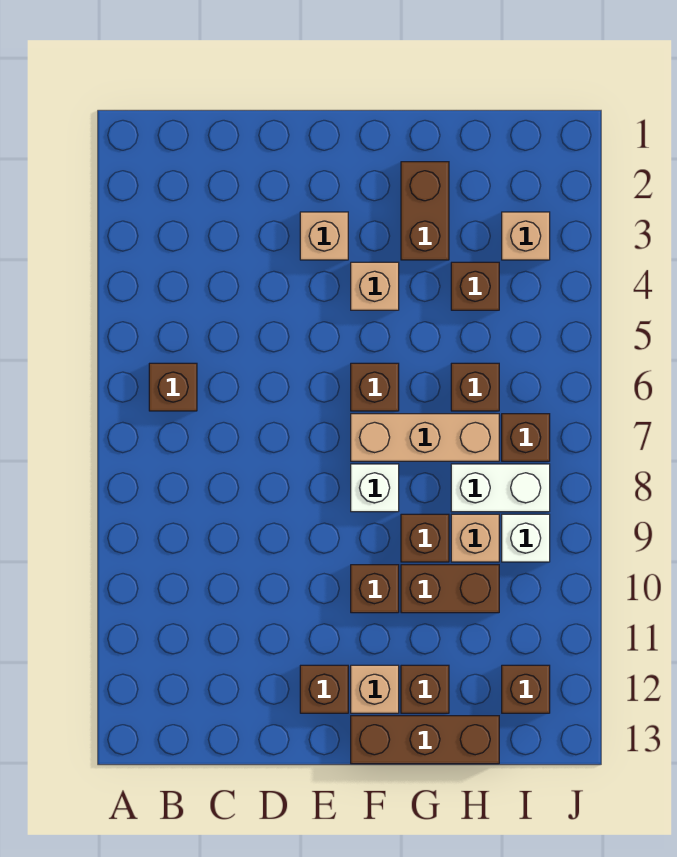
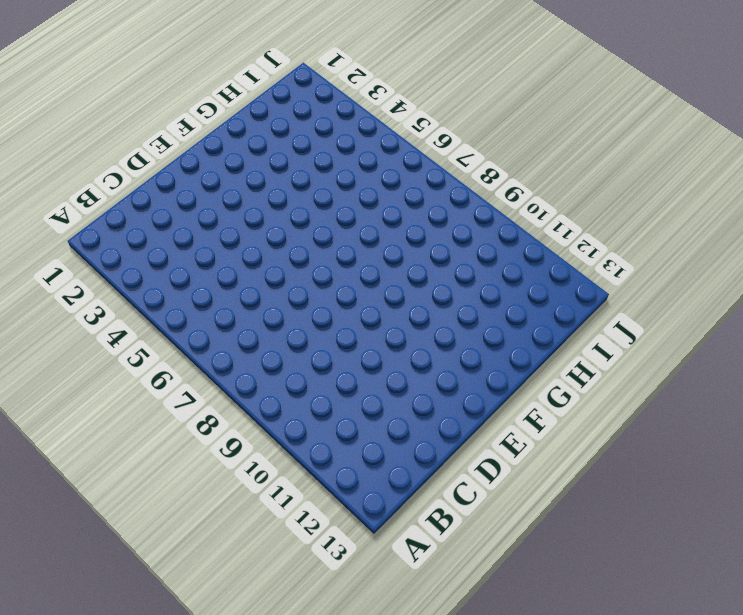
none -> brown brick B6 level 1
none -> tan brick E3 level 1
none -> brown brick E12 level 1

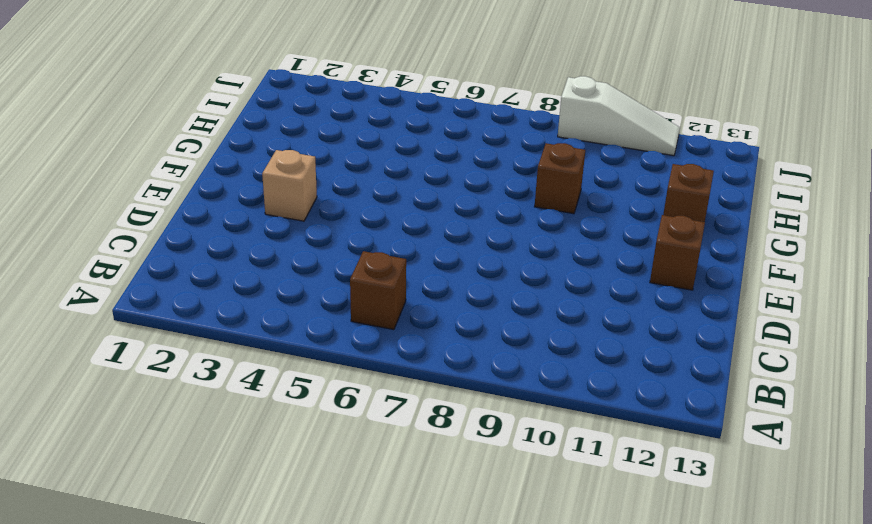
white slope J9:J11 level 1 top 9 -> none
none -> tan brick F4 level 1
none -> brown brick F6 level 1
none -> tan brick F7:H7 level 1

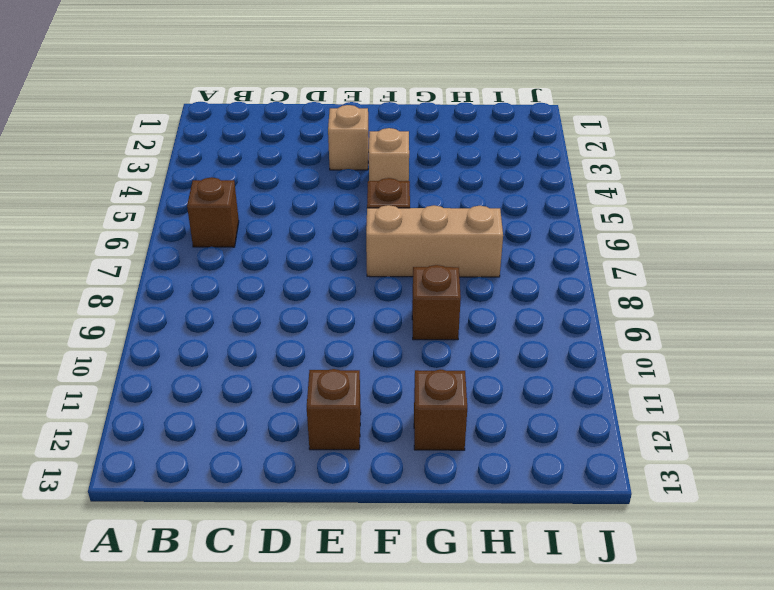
none -> white brick F8 level 1
none -> brown brick F10 level 1
none -> tan brick F12 level 1

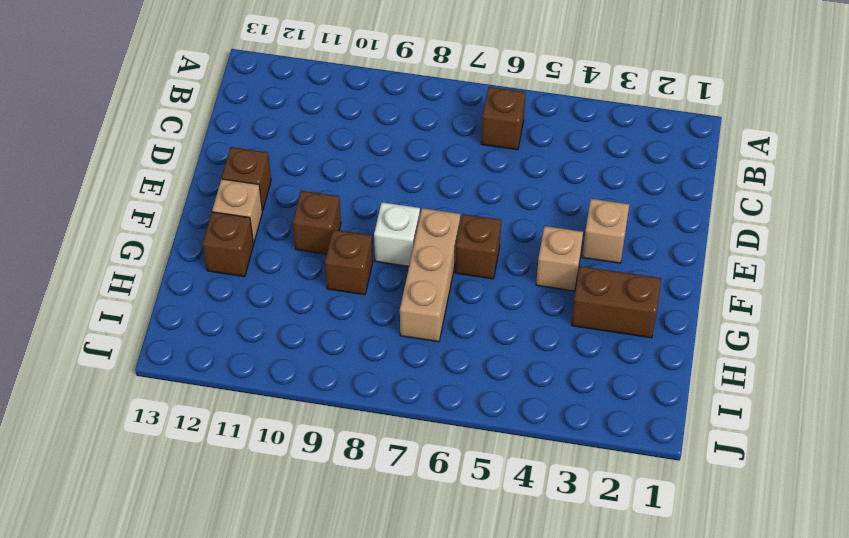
none -> brown brick F13:H13 level 1
none -> brown brick G10:H10 level 1
none -> brown brick H4 level 1

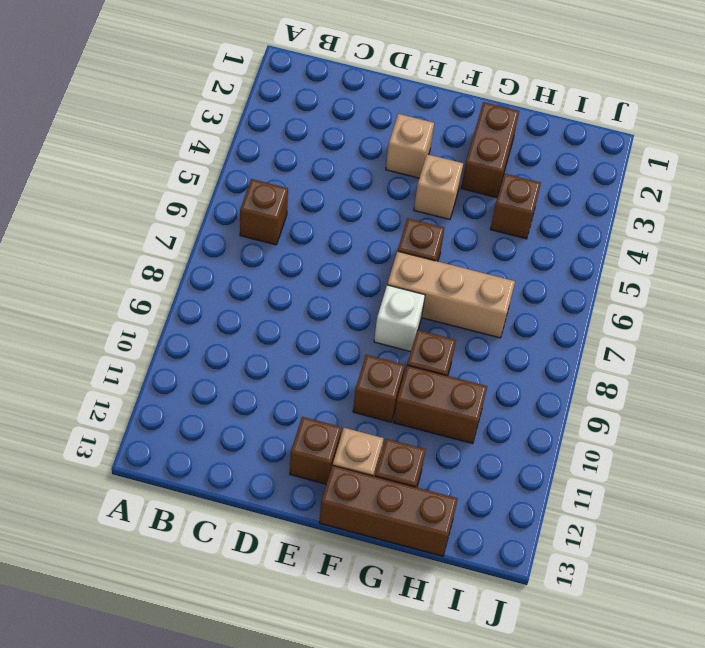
none -> brown brick H6 level 1
none -> white brick H8:I8 level 1
none -> tan brick H9 level 1

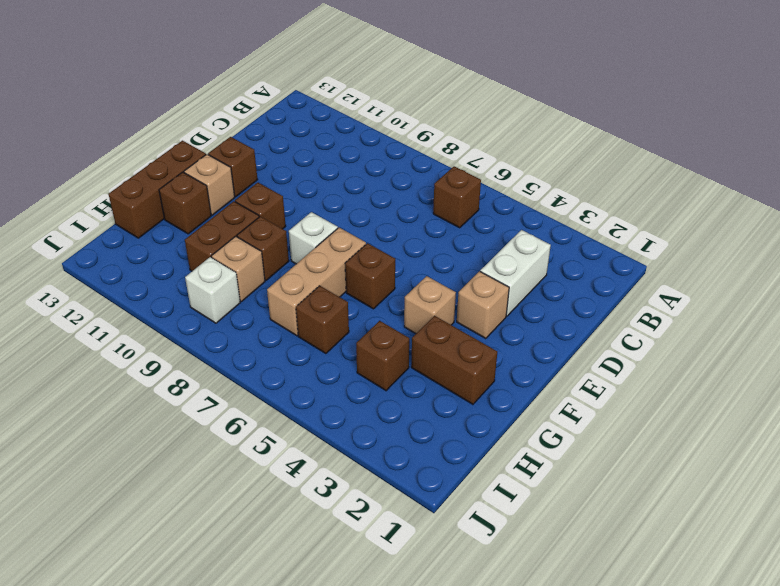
white brick C3:D3 level 1 -> white brick H8:I8 level 1
none -> tan brick I3 level 1
none -> brown brick I7 level 1
none -> brown brick I12 level 1

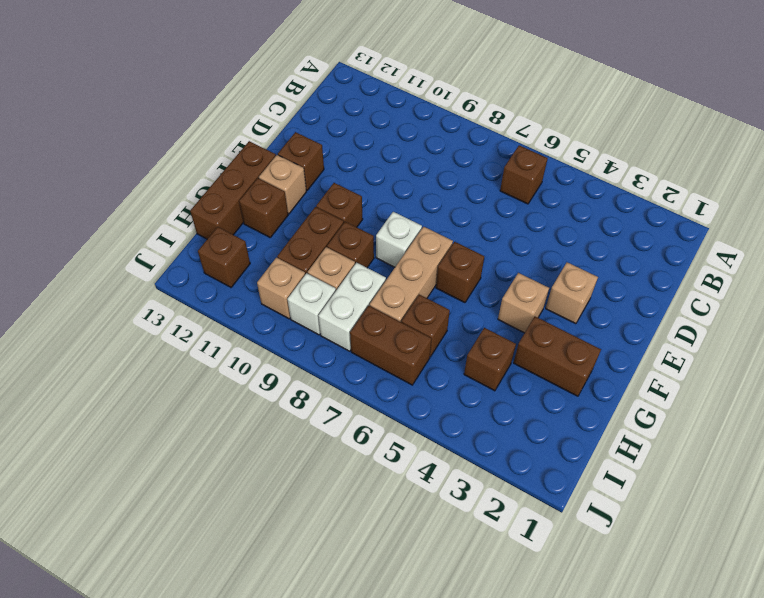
brown brick I6:I7 level 1 -> brown brick I7 level 1
tan brick I10 level 1 -> tan brick I3 level 1

